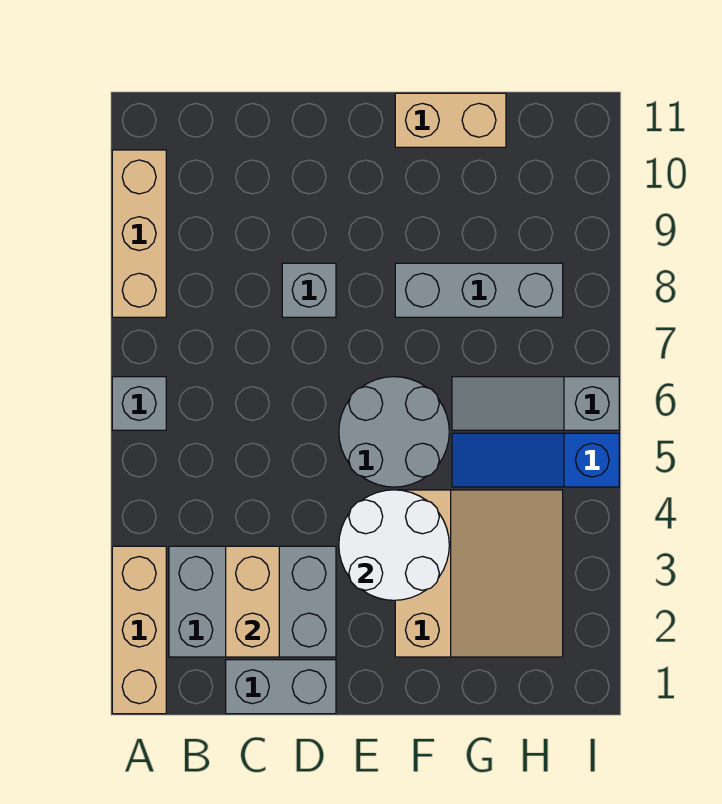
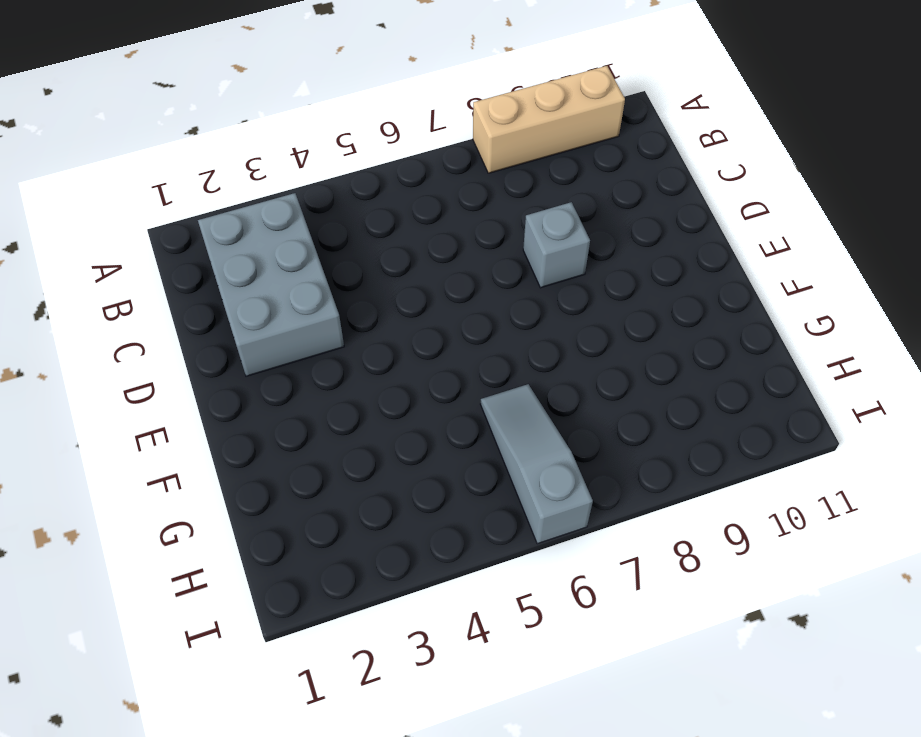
none -> tan brick A1:A3 level 1
none -> grey brick A6 level 1
none -> grey brick C1:D1 level 1

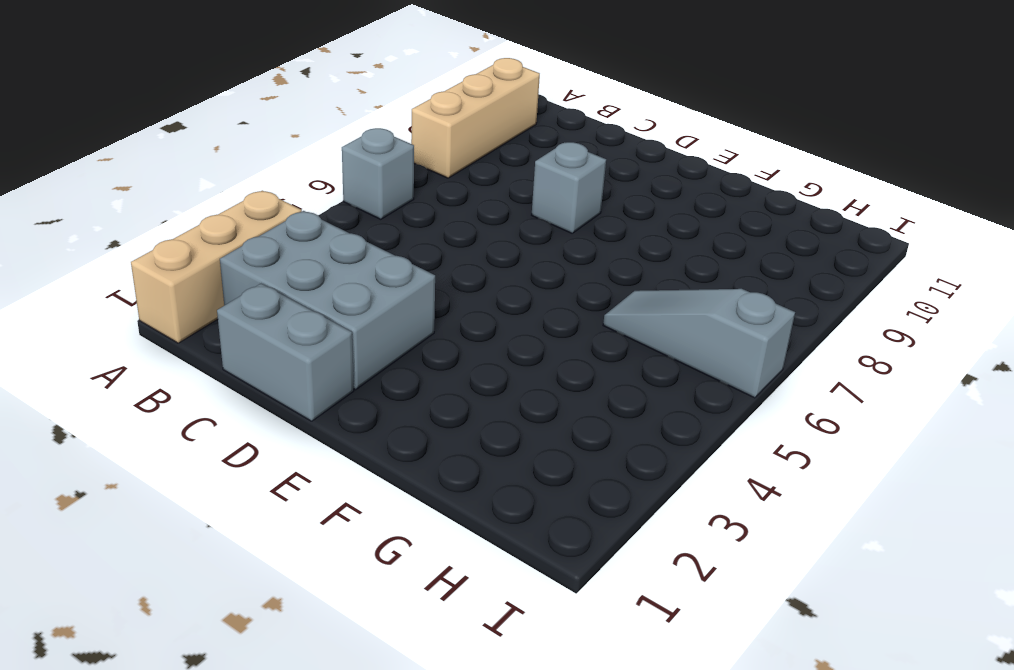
none -> grey round brick E5:F6 level 1
none -> tan slope F2:H4 level 1 top F
none -> grey brick F8:H8 level 1

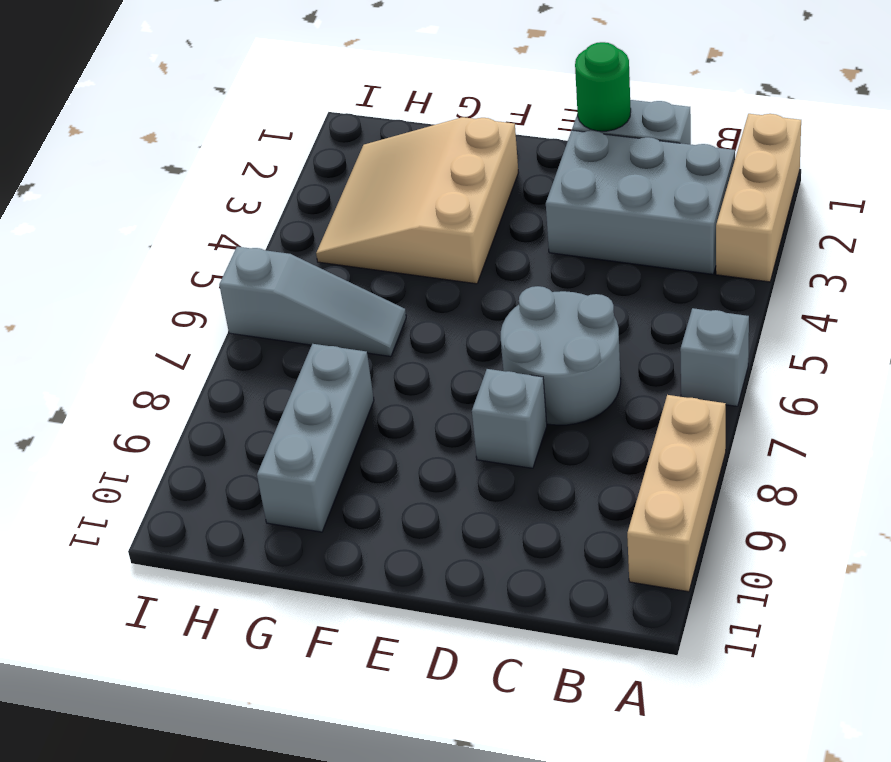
grey round brick C6:D7 level 1 -> grey round brick E5:F6 level 1
green round brick D1 level 2 -> none
grey brick G8:G10 level 1 -> grey brick F8:H8 level 1
none -> tan brick F11:G11 level 1
none -> blue slope G5:I5 level 1 top I
none -> tan brick C2:C3 level 2

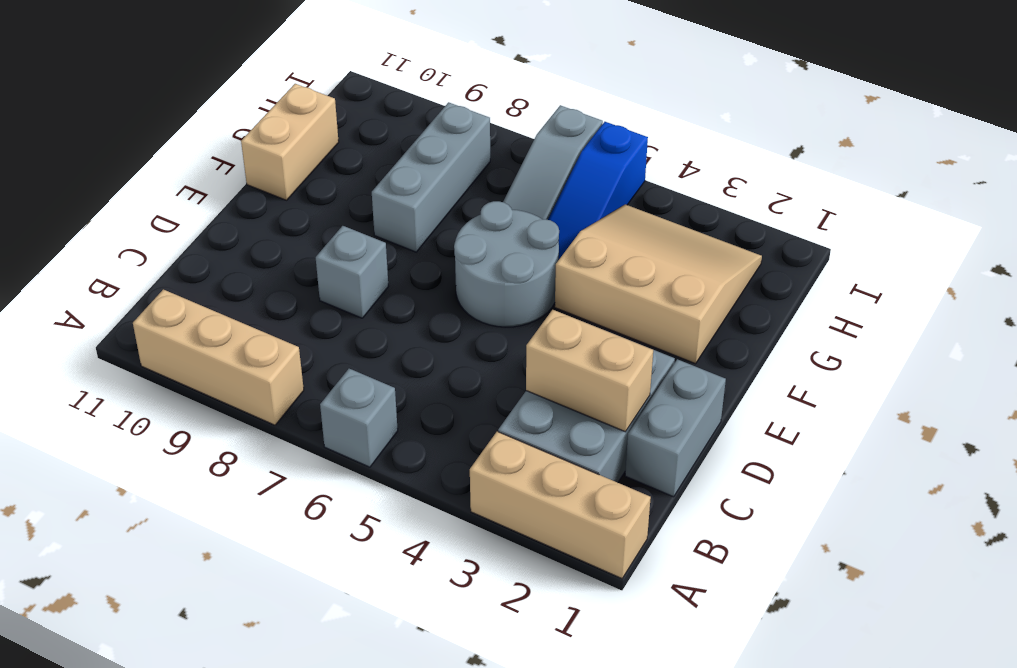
none -> white round brick E3:F4 level 2

